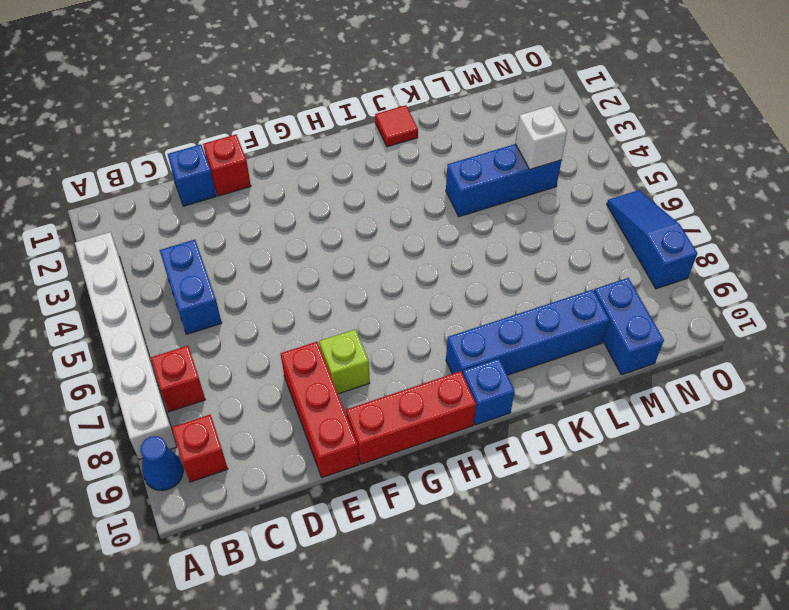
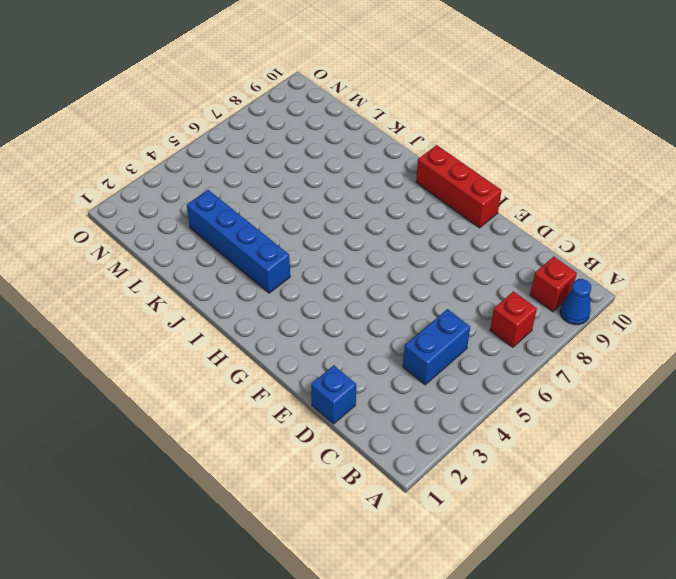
blue brick I3:L3 level 1 -> blue brick I9:L9 level 1
none -> white brick A3:A8 level 1
none -> red brick E1 level 1
none -> red brick E8:E10 level 1

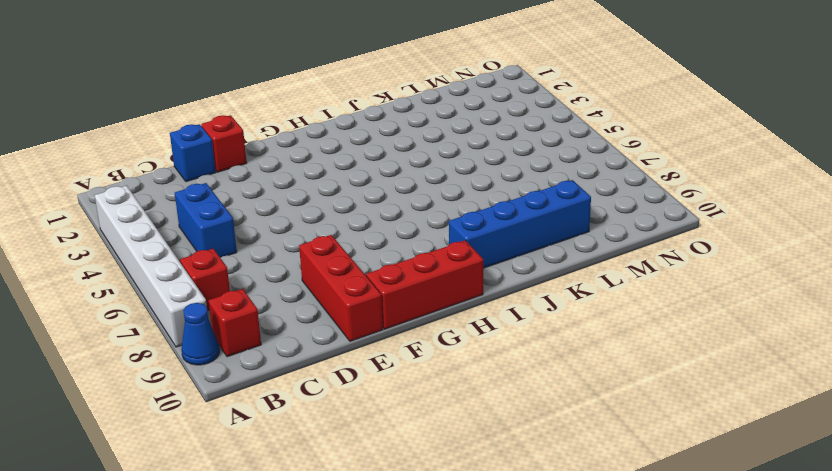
none -> lime brick F8 level 1
none -> blue brick I10 level 1
none -> red tile J1 level 1

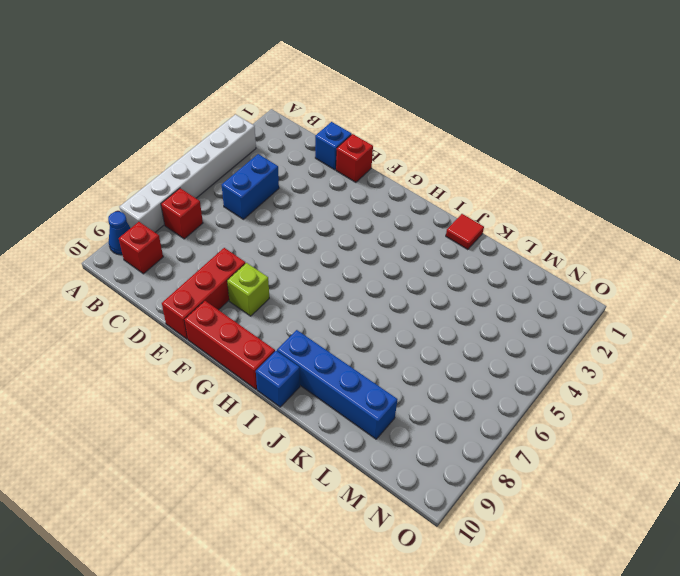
none -> blue brick K4:M4 level 1
none -> blue brick M9:M10 level 1
none -> blue slope O6:O8 level 1 top 8

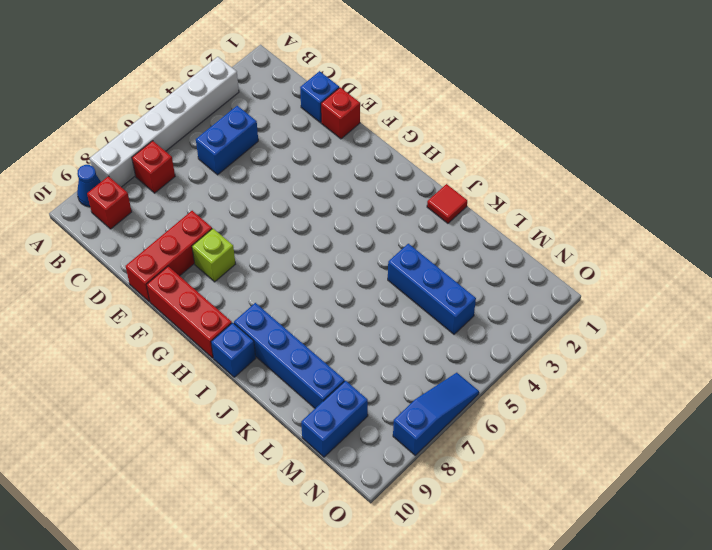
none -> white brick M4 level 2

